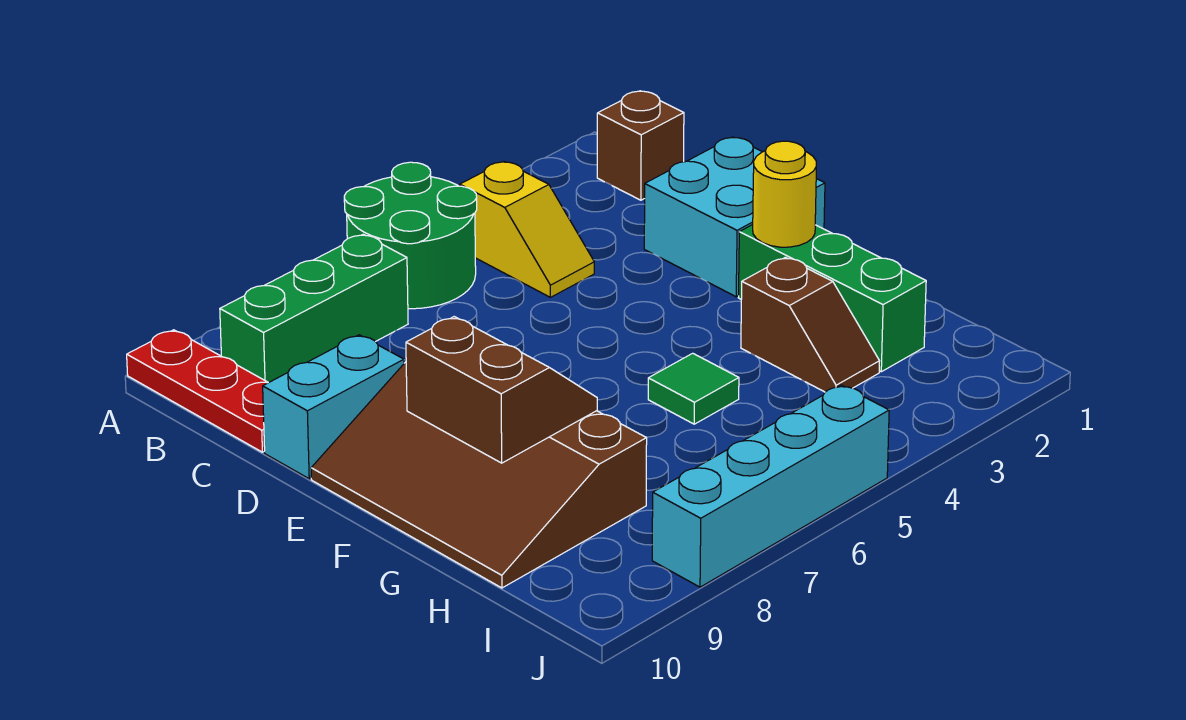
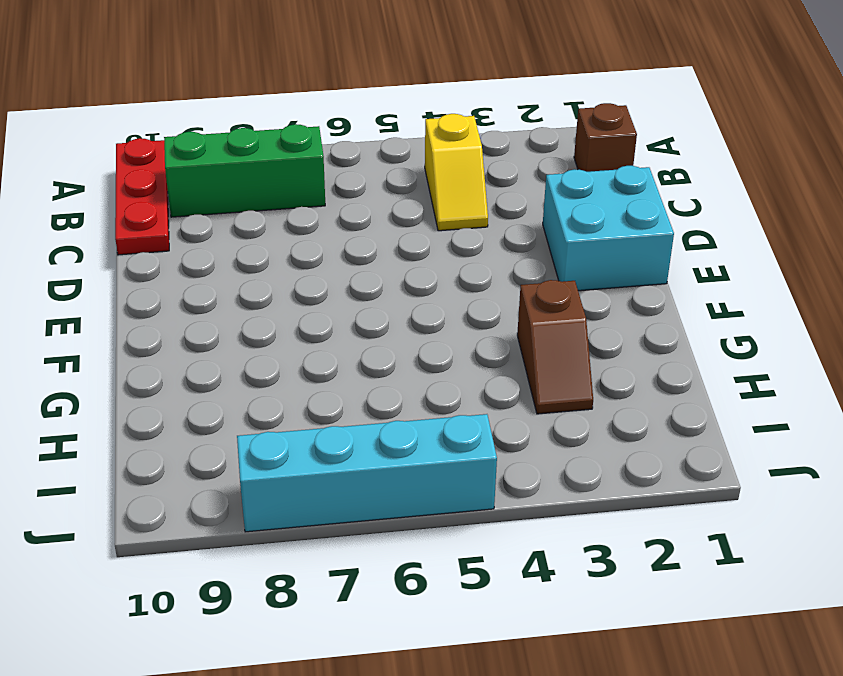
none -> green round brick A5:B6 level 1
none -> cyan brick D9:D10 level 1
none -> brown slope E8:H10 level 1 top 8

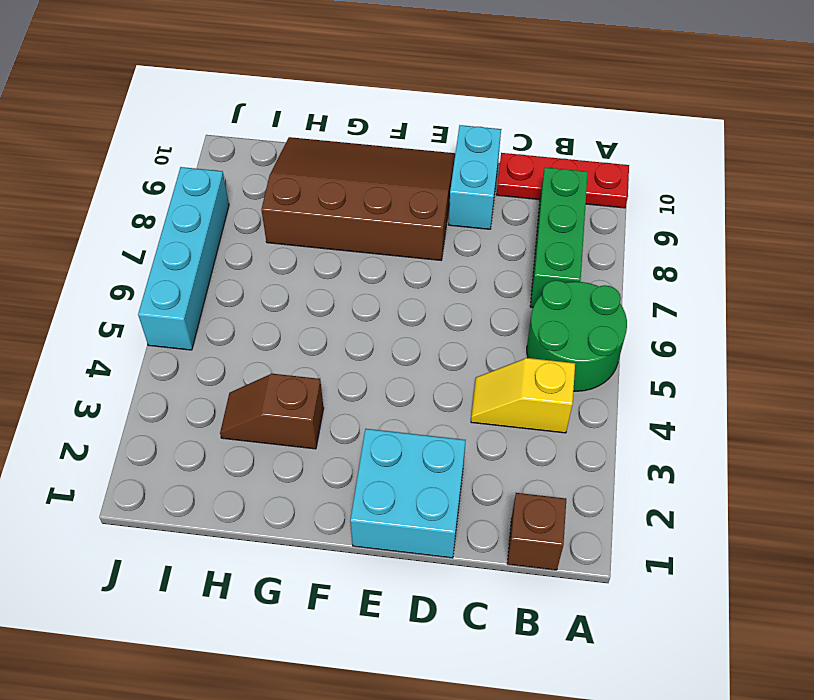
none -> green brick F2:H2 level 1
none -> green tile G5 level 1
none -> yellow round brick F2 level 2

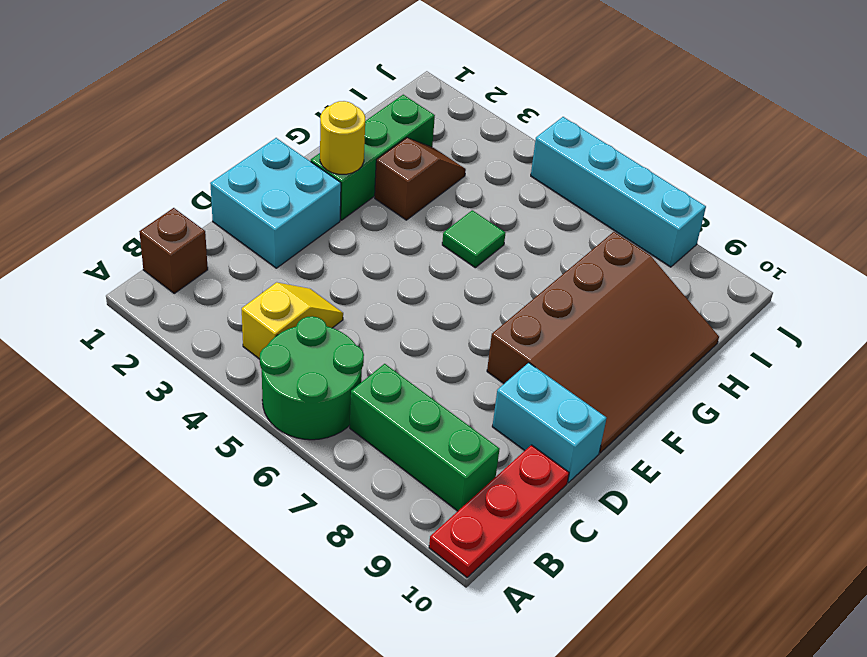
none -> brown slope F8:G9 level 2 top 9

